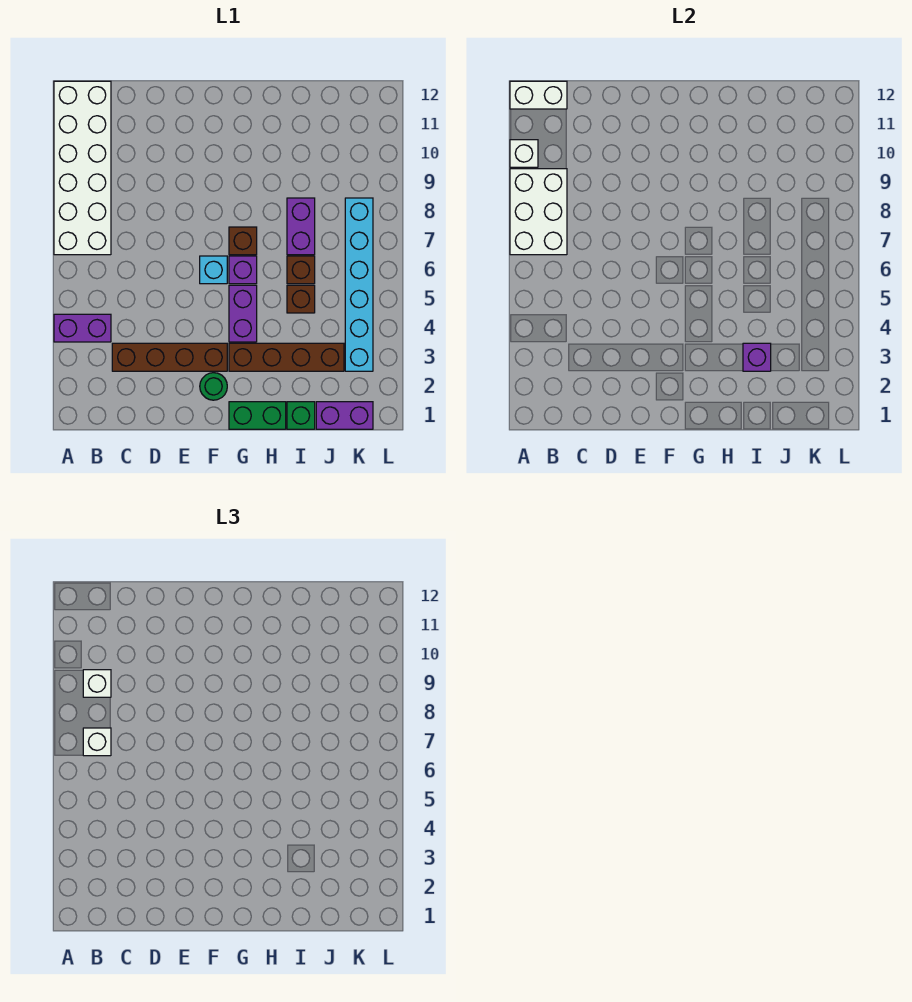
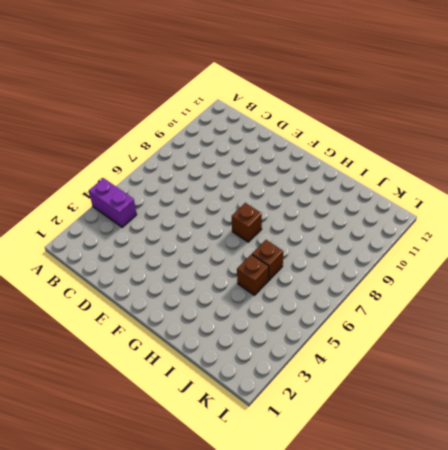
none -> white brick A7:B12 level 1
none -> brown brick C3:F3 level 1
none -> green round brick F2 level 1

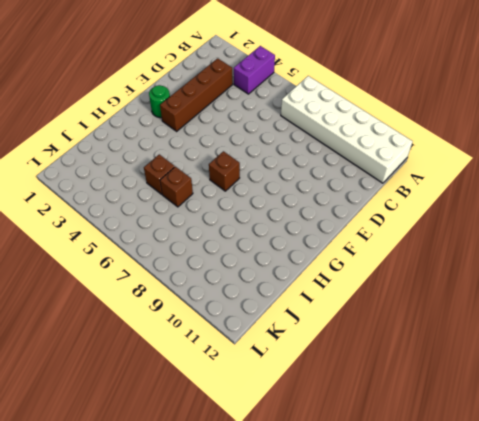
none -> cyan brick F6 level 1
none -> green brick G1:H1 level 1
none -> brown brick G3:J3 level 1

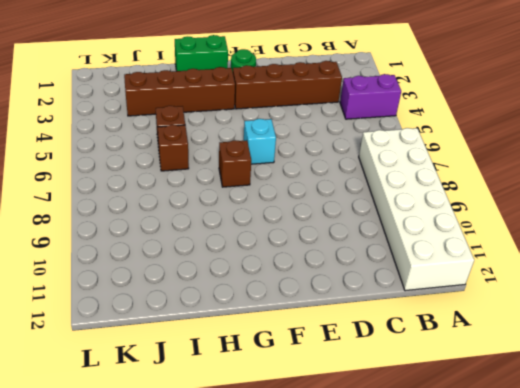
none -> purple brick G4:G5 level 1
none -> purple brick G6 level 1
none -> green brick I1 level 1

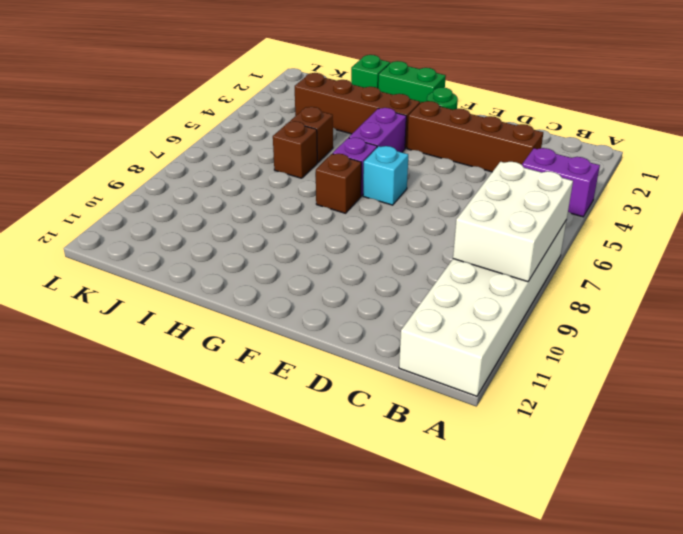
none -> purple brick I7:I8 level 1
none -> purple brick J1:K1 level 1
none -> cyan brick K3:K8 level 1

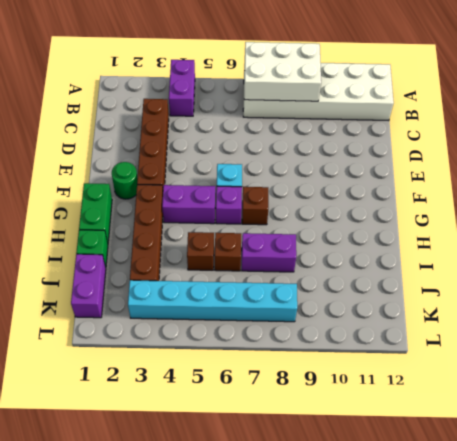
none -> white brick A10 level 2
none -> white brick A12:B12 level 2
none -> purple brick I3 level 2

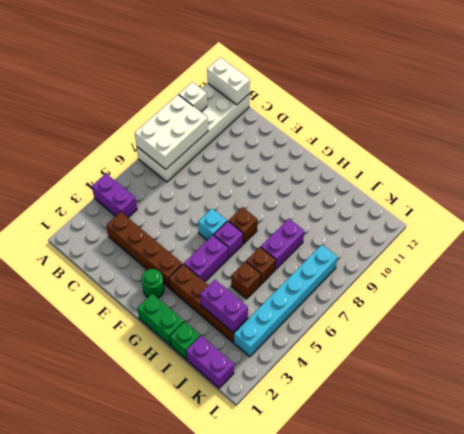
purple brick I3:J3 level 2 -> purple brick I3 level 2
none -> white brick B7 level 3
none -> white brick B9 level 3

